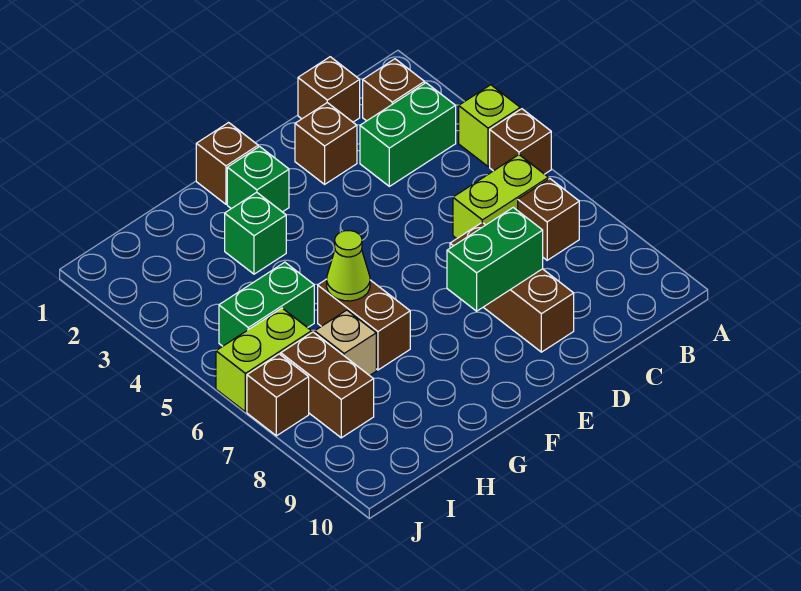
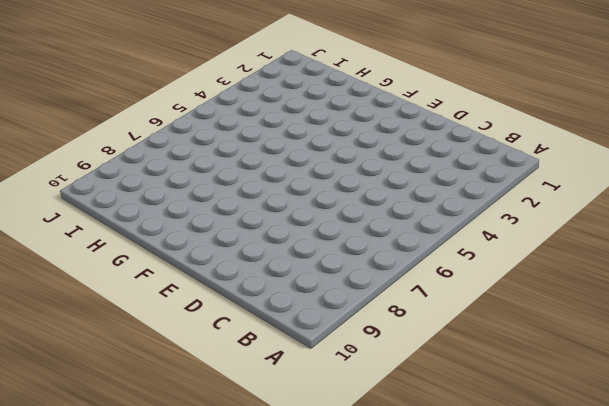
none -> lime brick A4 level 1
none -> brown brick A5 level 1
none -> brown brick B2 level 1

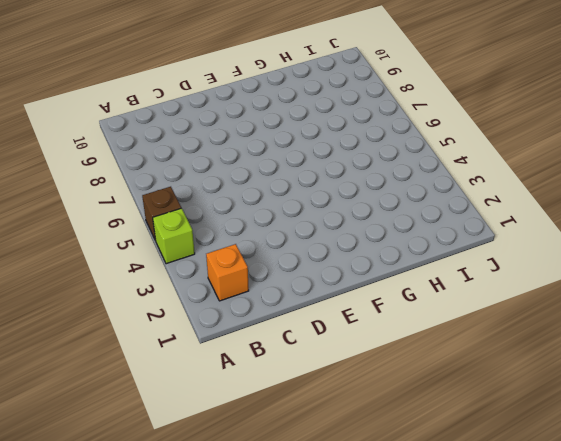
orange brick B2 level 1 -> brown brick B2 level 1
none -> green brick B3:C3 level 1
none -> lime brick B6:C6 level 1
none -> brown brick B7 level 1

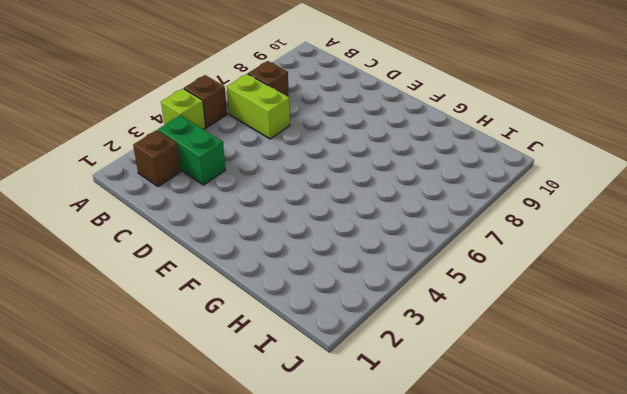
none -> brown brick C1 level 1
none -> brown brick D2 level 1
none -> brown brick D7:D9 level 1

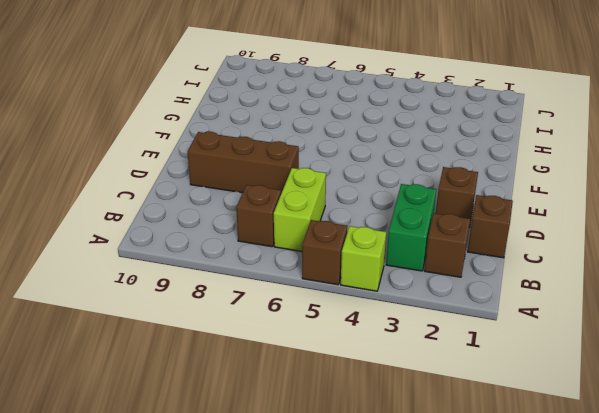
none -> brown brick F1 level 1
none -> green brick F2 level 1
none -> green brick G3 level 1

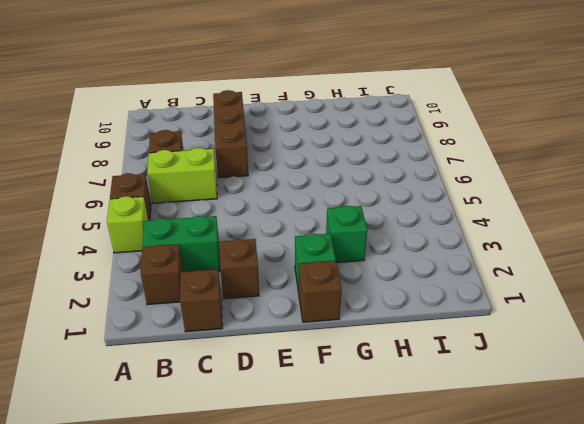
none -> brown brick G6:G7 level 1
none -> green brick H5:I5 level 1
none -> tan brick H7 level 1

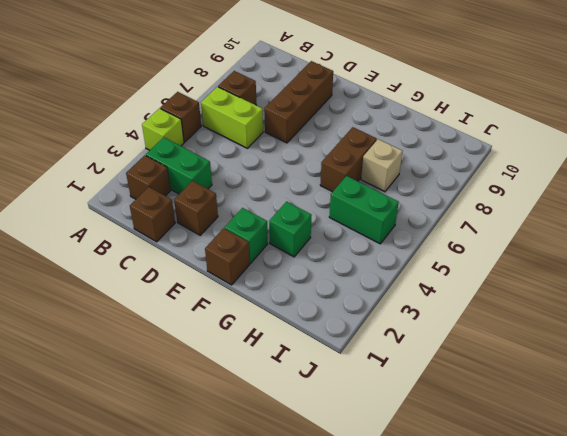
none -> lime brick I6:J6 level 1
none -> brown brick I7:I8 level 1
none -> brown brick J7 level 1

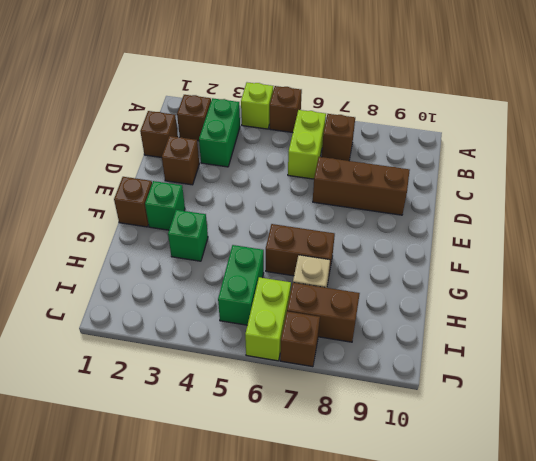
none -> green brick D8:E8 level 2
none -> lime cone G6 level 2

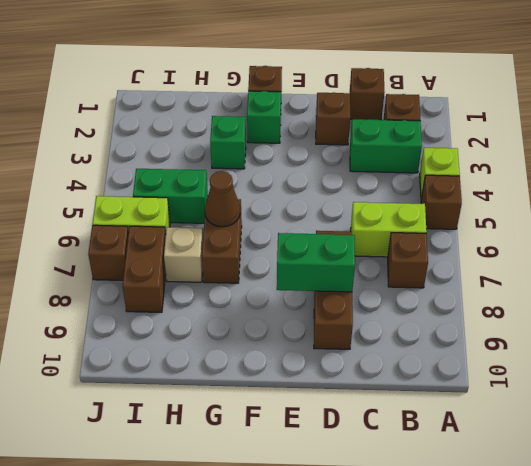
brown cone G6 level 2 -> lime cone G6 level 2

